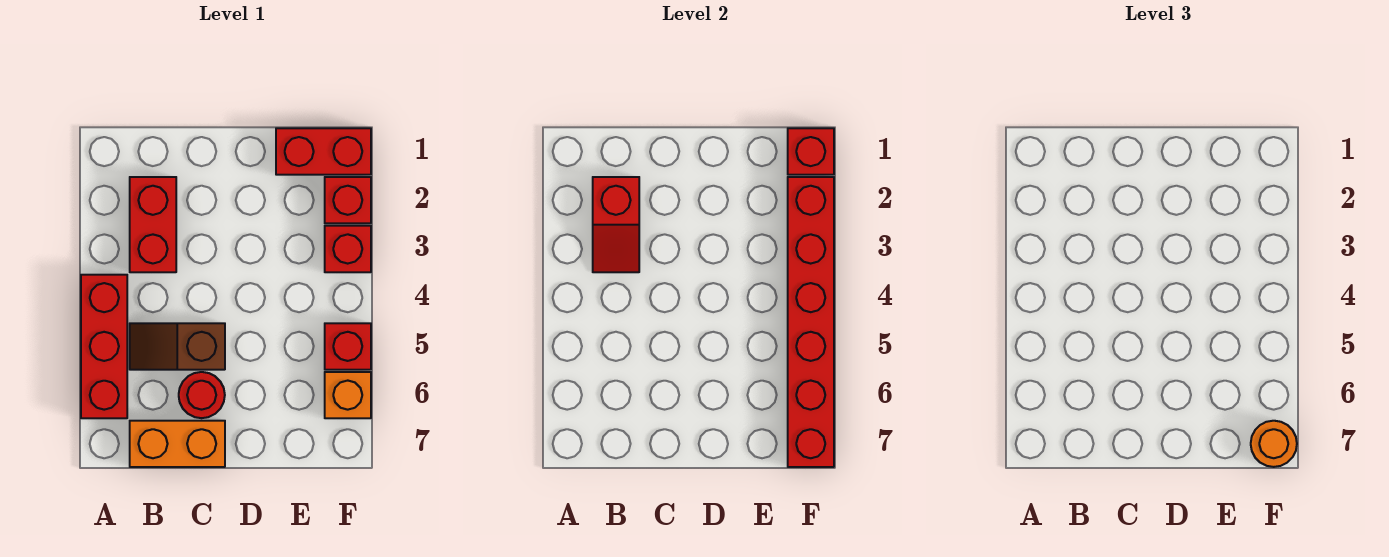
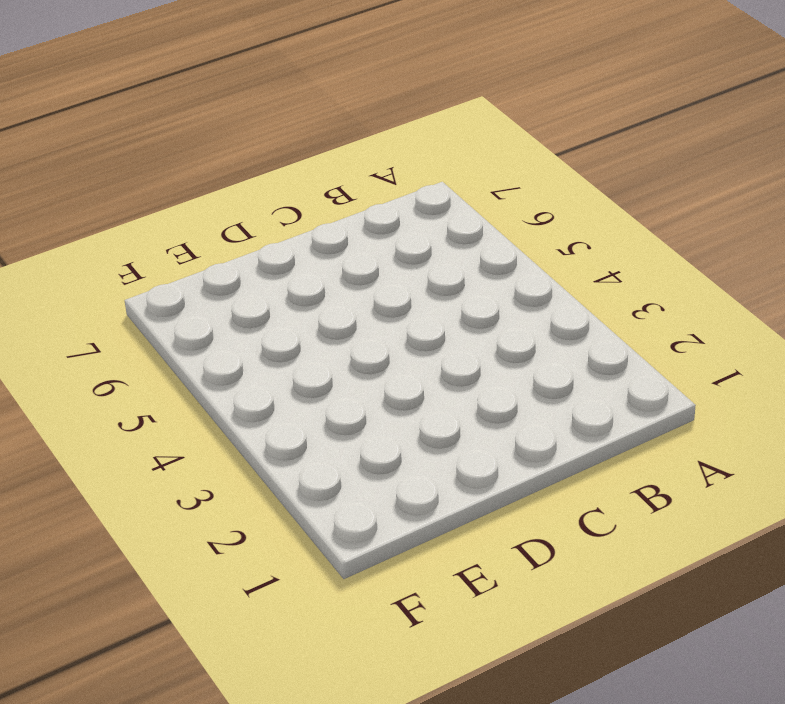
none -> red brick A4:A6 level 1
none -> red brick B2:B3 level 1
none -> brown slope B5:C5 level 1 top C

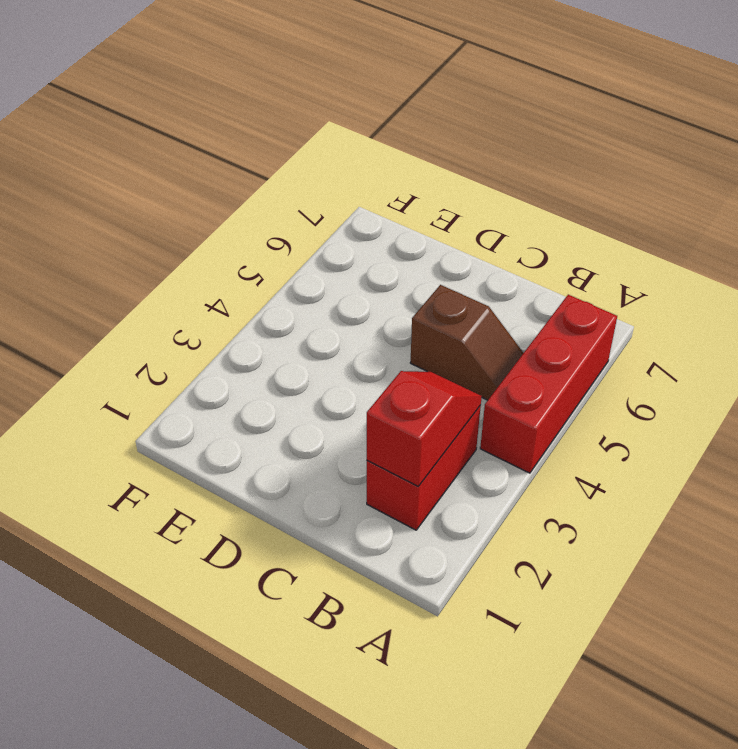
none -> orange brick B7:C7 level 1
none -> red round brick C6 level 1
none -> red brick E1:F1 level 1

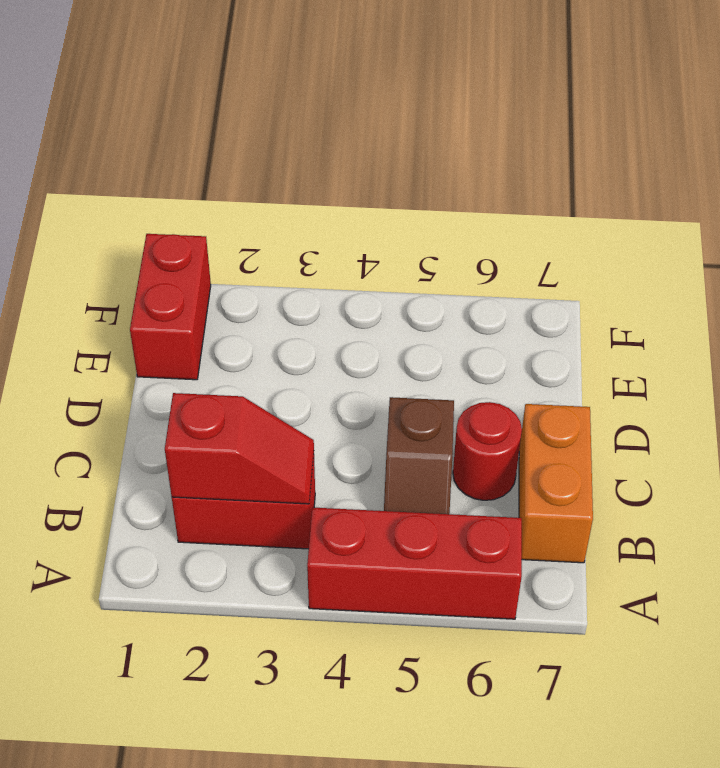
none -> red brick F2 level 1
none -> red brick F3 level 1
none -> red brick F5 level 1

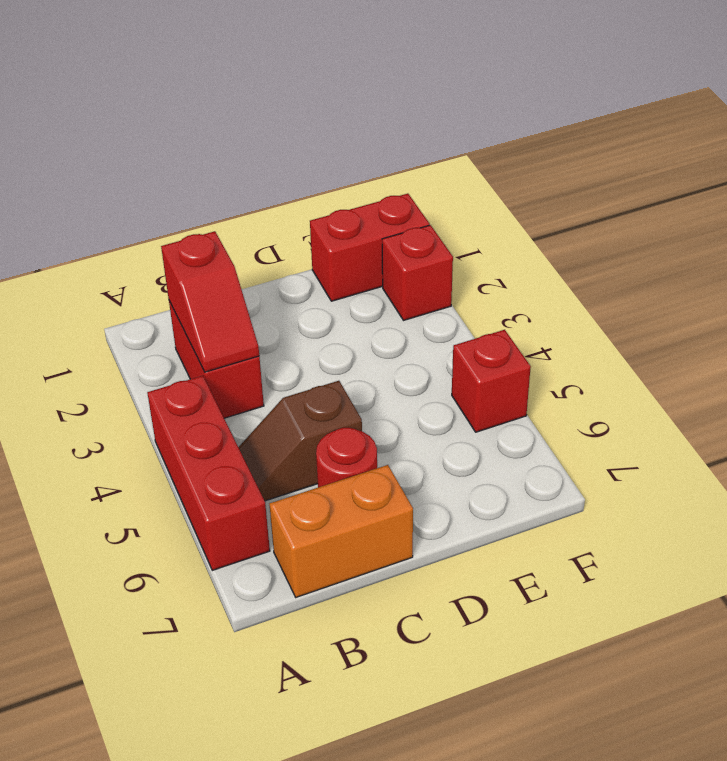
none -> red brick F3 level 1
none -> orange brick F6 level 1
none -> red brick F1 level 2

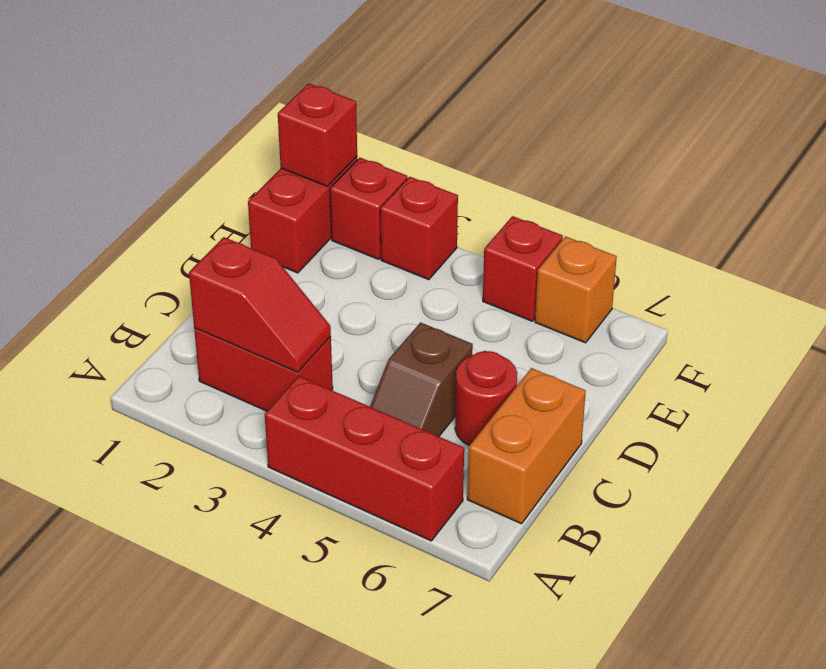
none -> red brick F2:F7 level 2
none -> orange round brick F7 level 3

